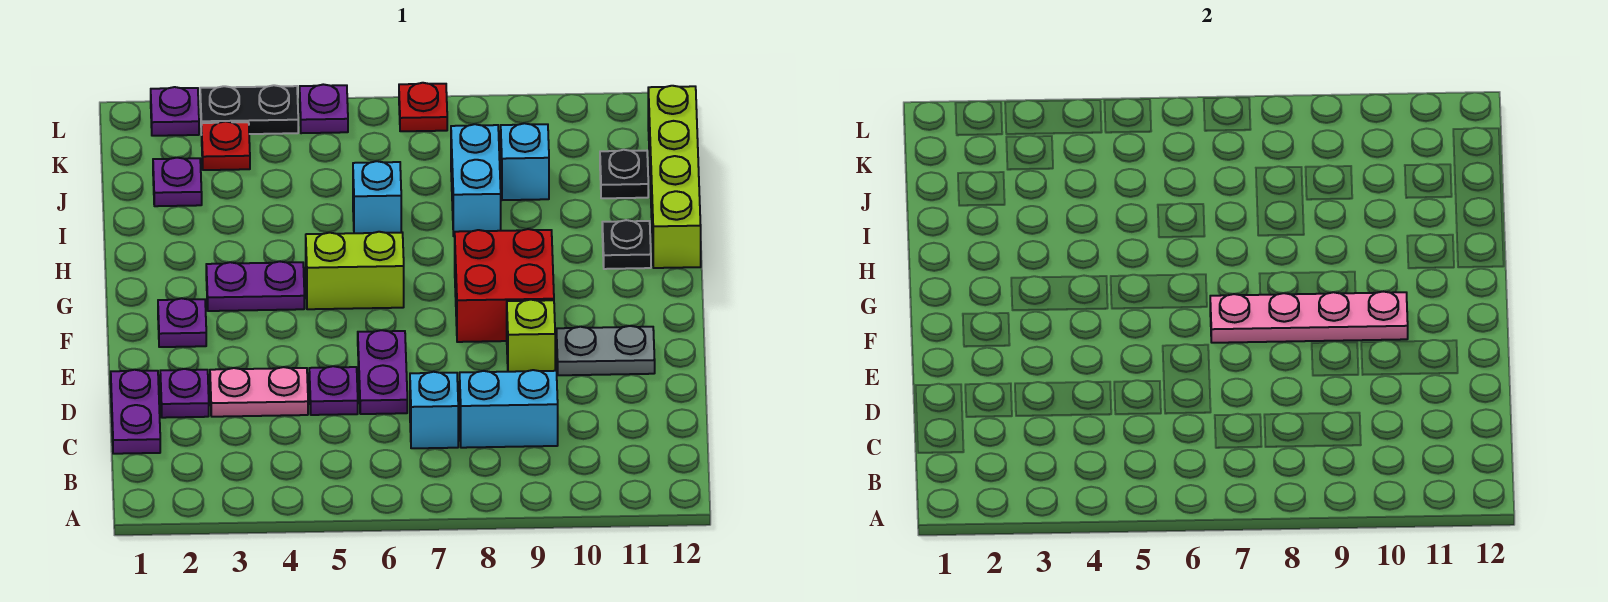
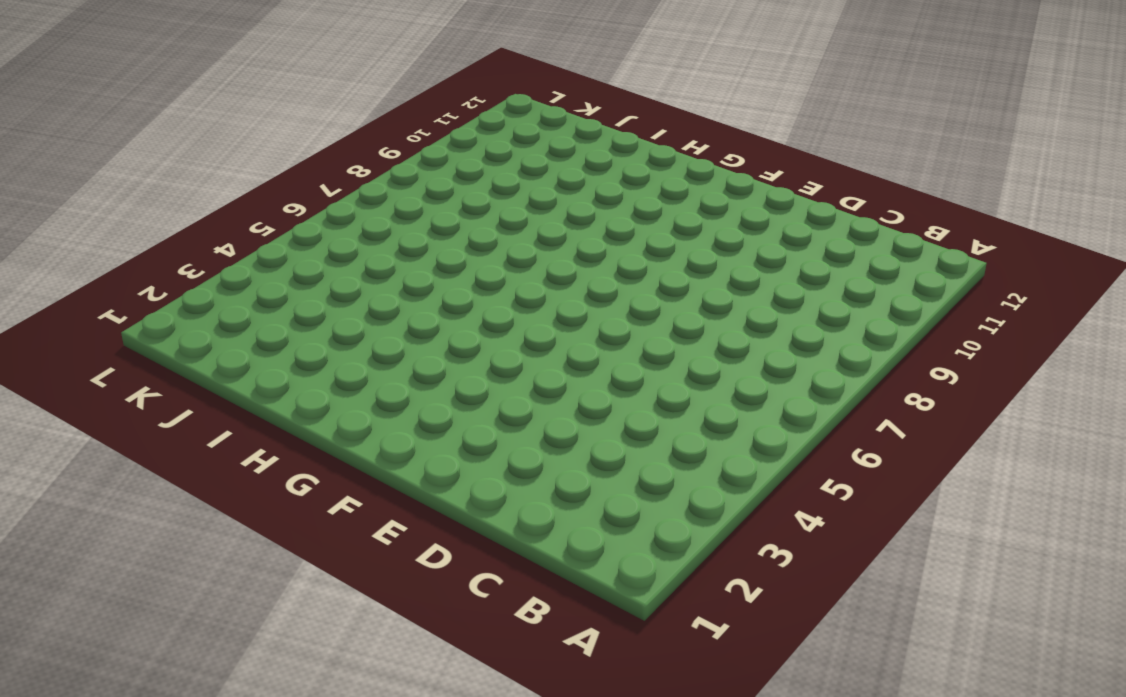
none -> purple plate C1:D1 level 1
none -> cyan brick C7 level 1
none -> cyan brick C8:C9 level 1

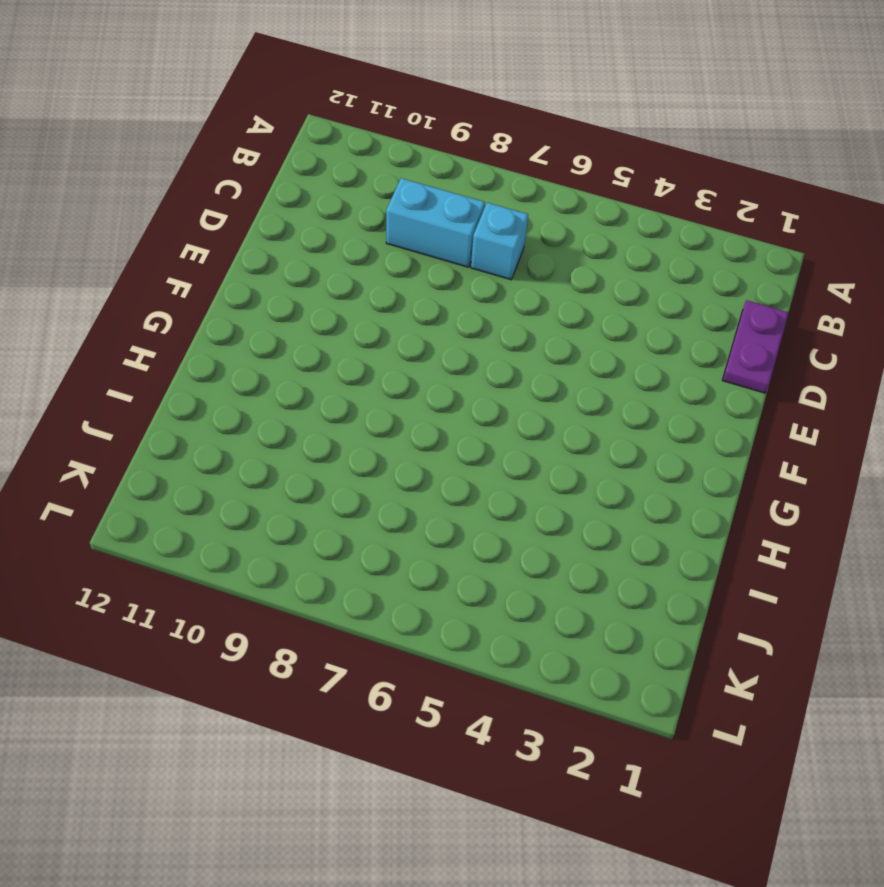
none -> purple plate D2 level 1
none -> pink plate D3:D4 level 1
none -> purple plate D5 level 1

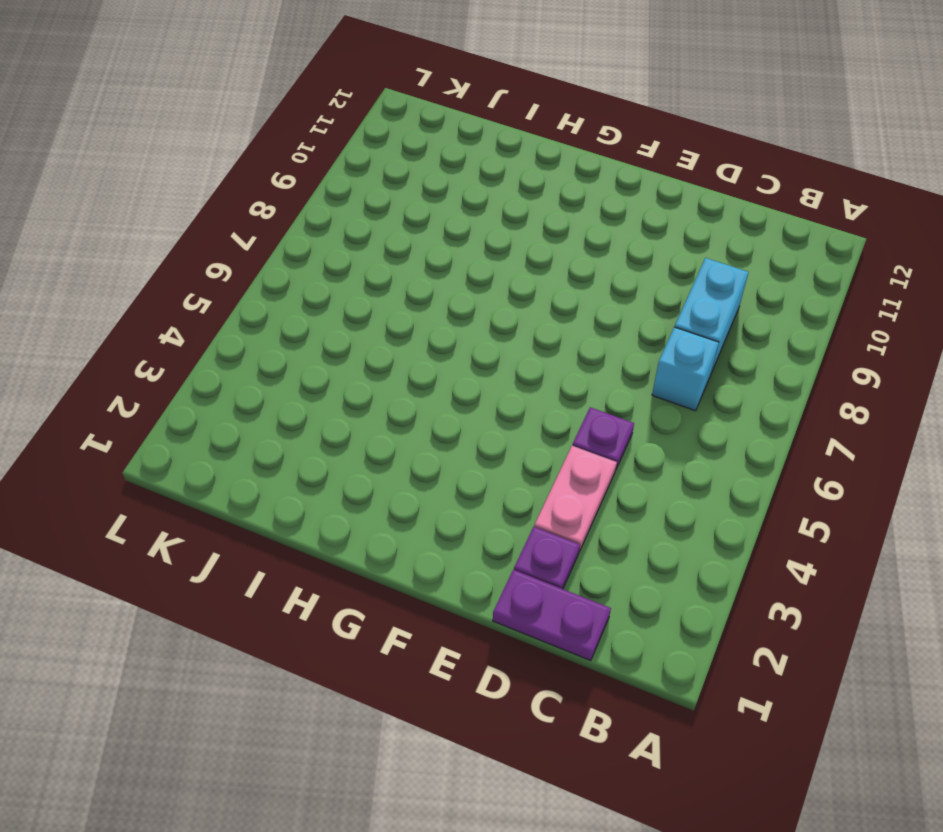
none -> purple plate D6:E6 level 1
none -> lime brick E9 level 1
none -> grey plate E10:E11 level 1

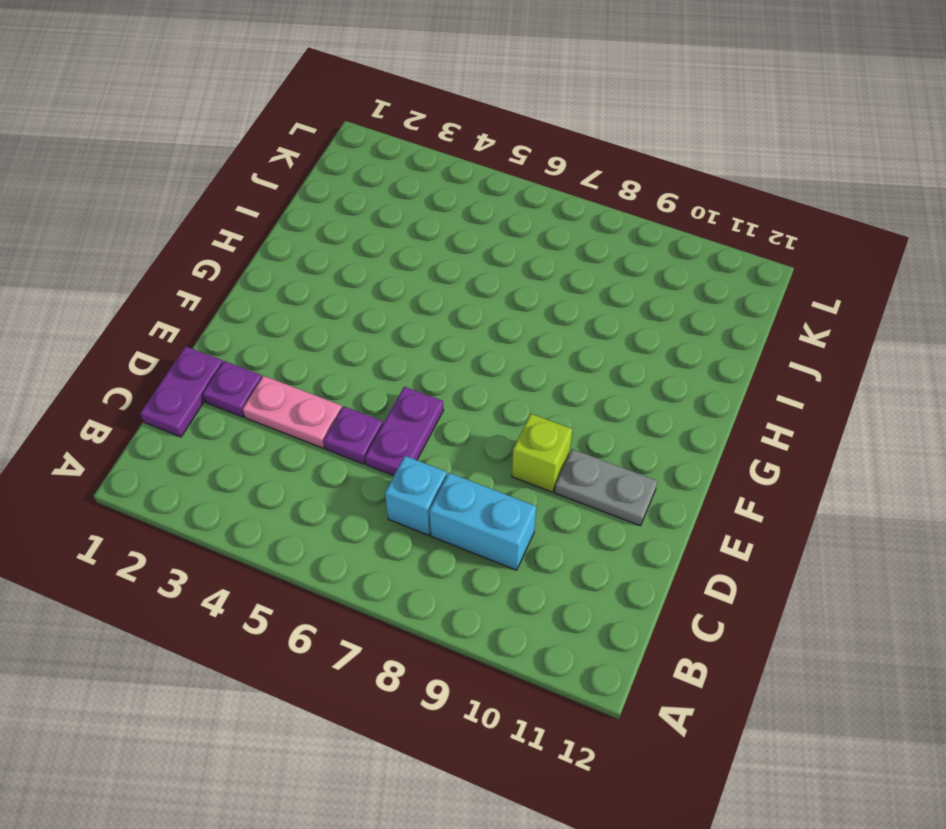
none -> purple plate F2 level 1
none -> red brick F8:G9 level 1
none -> purple plate G3:G4 level 1

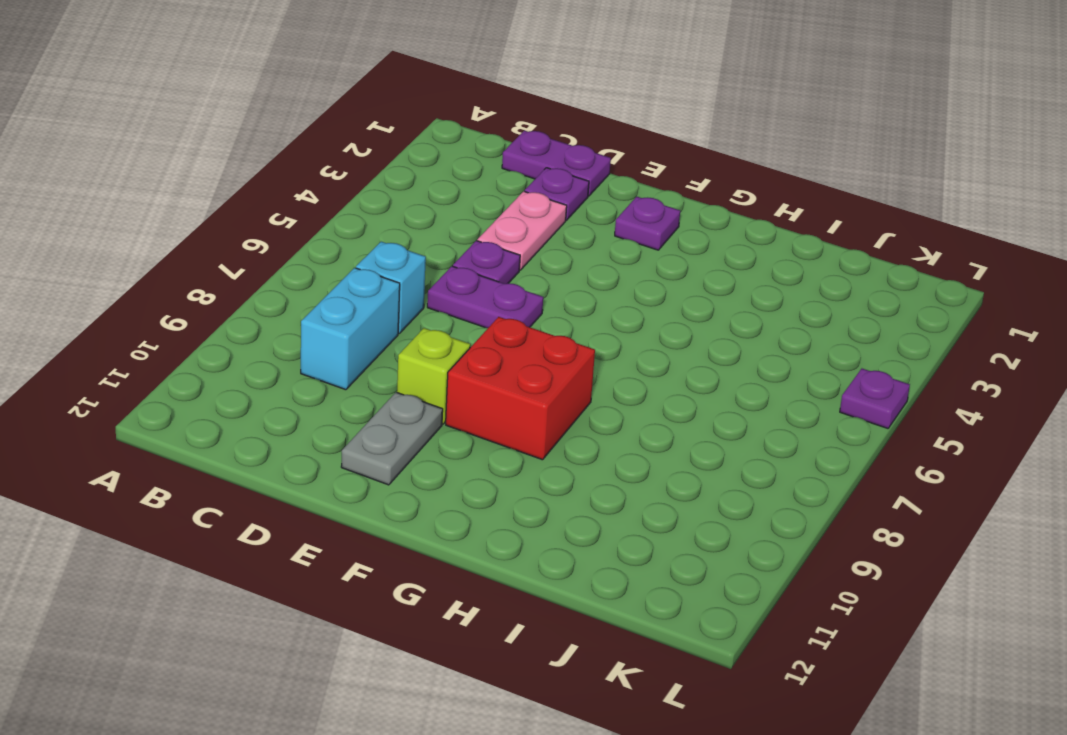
none -> purple plate G3:G4 level 1
none -> lime brick G5:G6 level 1
none -> black plate H11 level 1

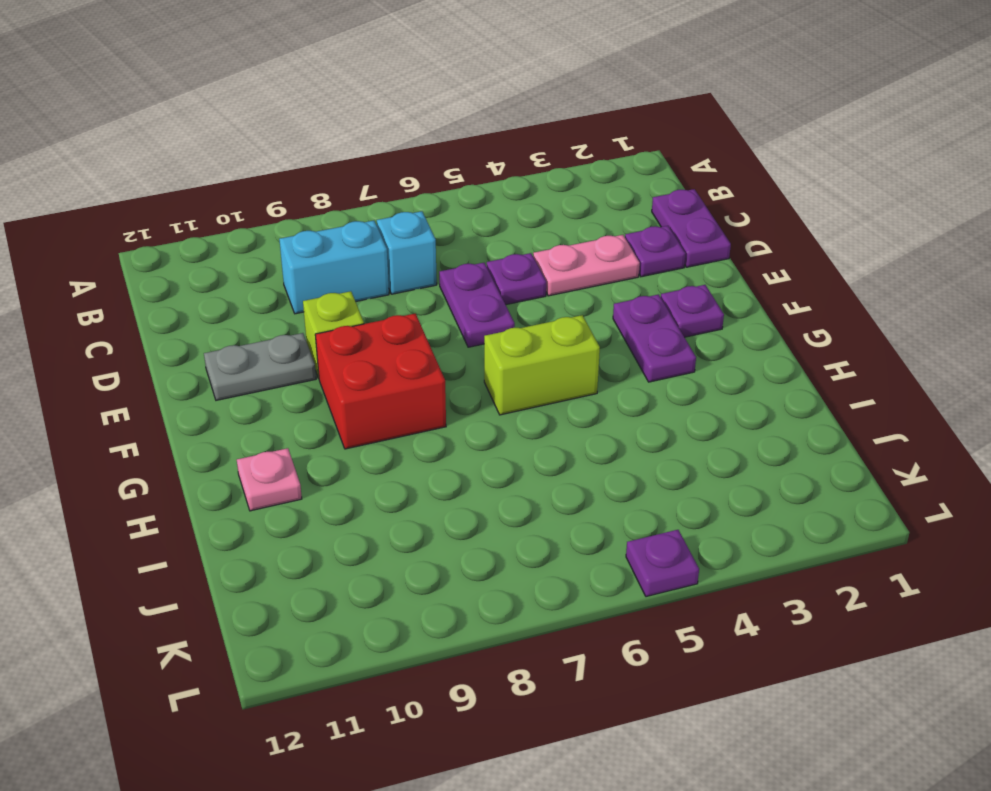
purple plate F3:G3 level 1 -> purple plate G3:G4 level 1
pink plate H11 level 1 -> black plate H11 level 1
none -> lime brick H12:K12 level 1
none -> cyan brick I6 level 1
none -> cyan brick I8:J8 level 1

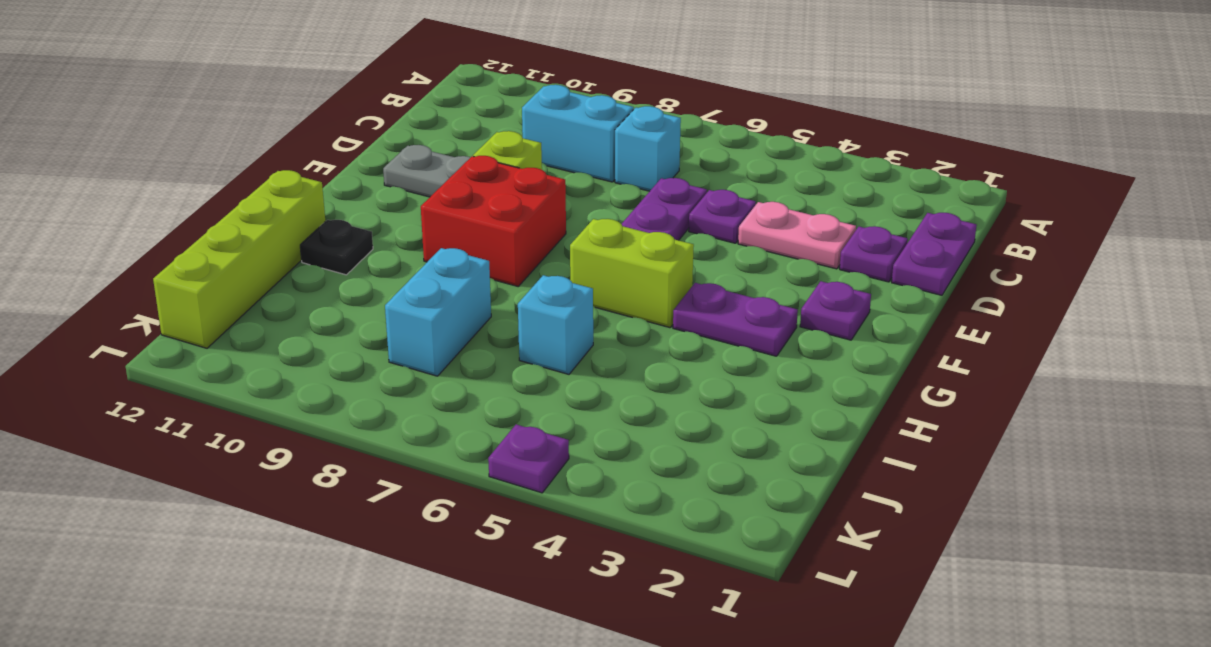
none -> purple plate J2 level 1
none -> cyan brick J9 level 1
none -> black plate J11 level 1

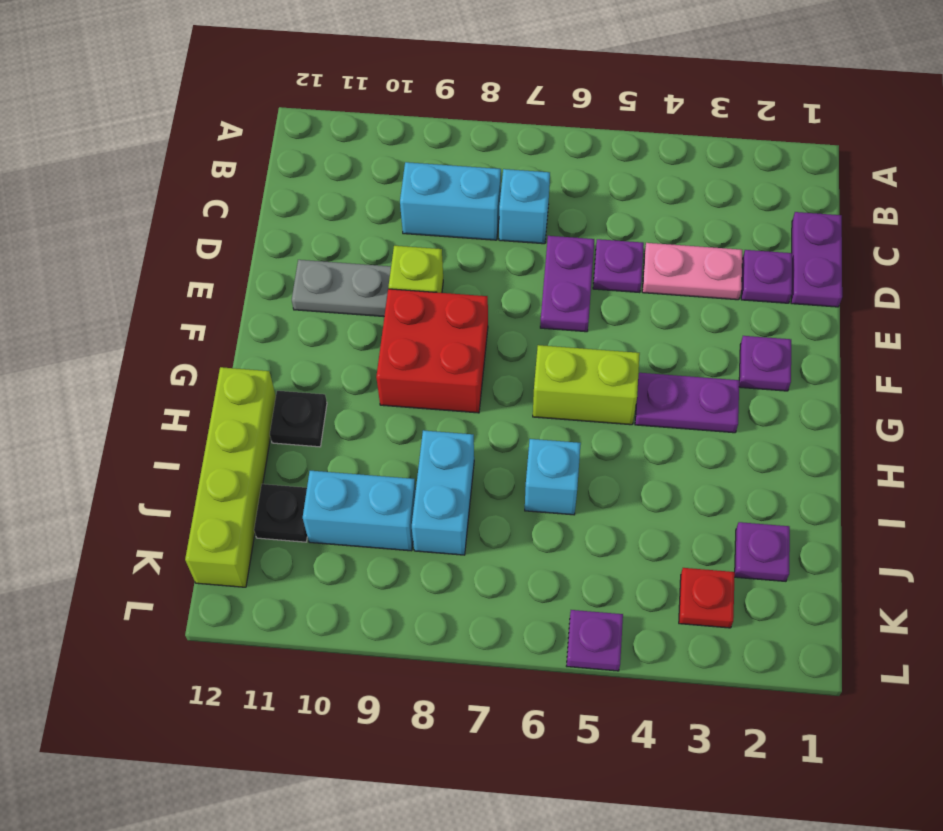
cyan brick J9:J10 level 1 -> cyan brick J9 level 1
none -> purple plate L2 level 1
none -> black plate L3:L4 level 1
none -> red plate L7 level 1

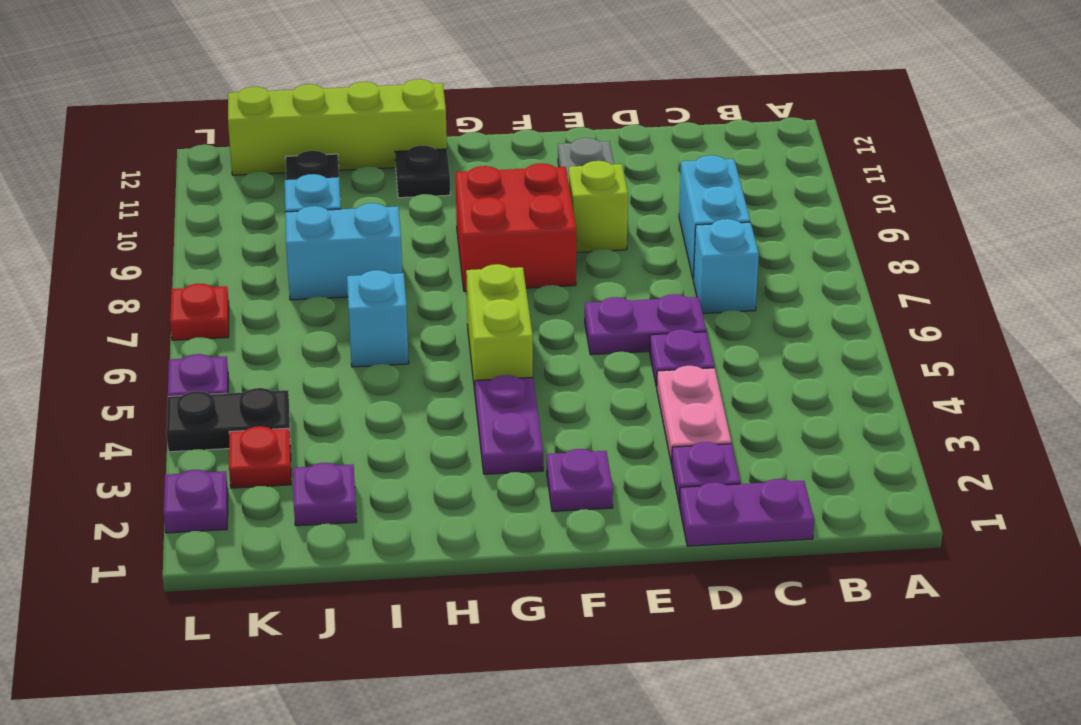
black plate K4:L4 level 1 -> black plate L3:L4 level 1
none -> pink plate F7:F10 level 2

